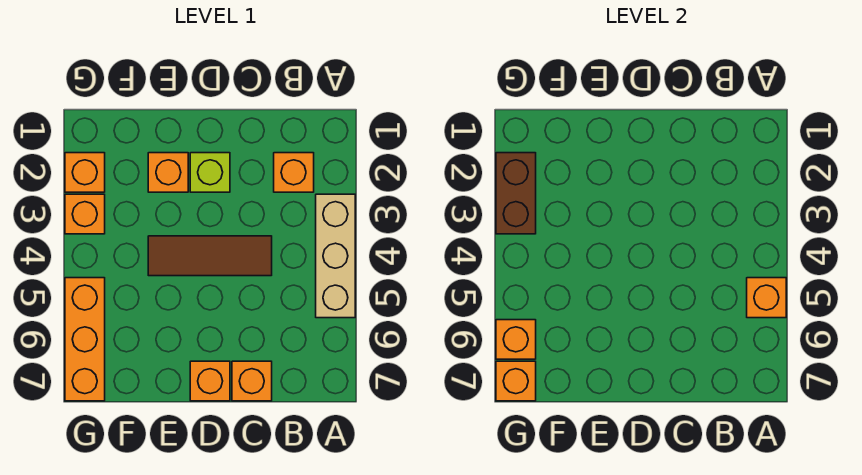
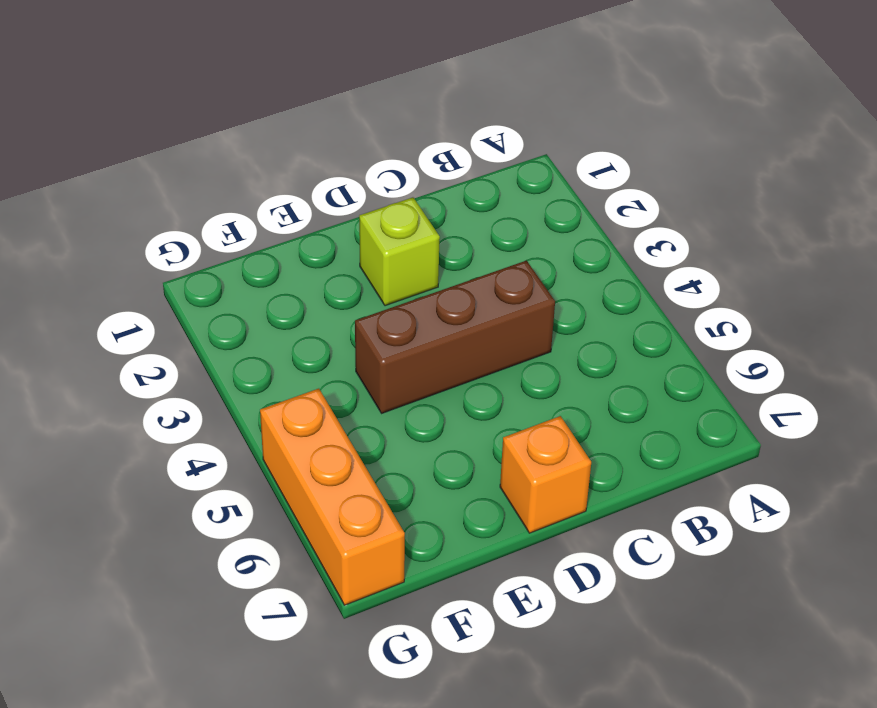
brown brick C4:E4 level 1 -> brown tile C4:E4 level 1
none -> tan brick A3:A5 level 1
none -> orange brick B2 level 1
none -> orange brick C7 level 1

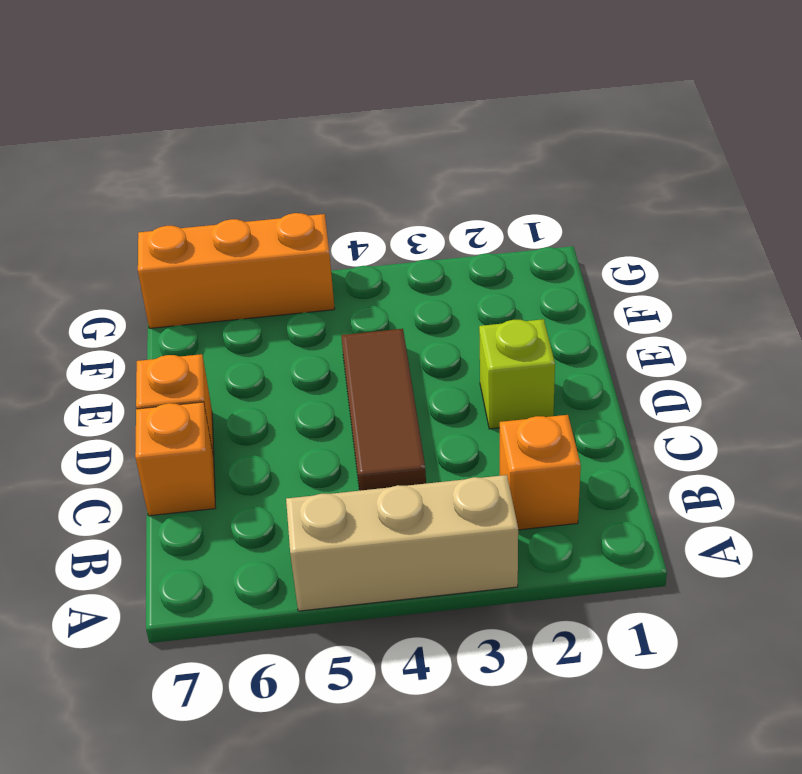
none -> orange brick E2 level 1
none -> orange brick G2 level 1
none -> orange brick G3 level 1

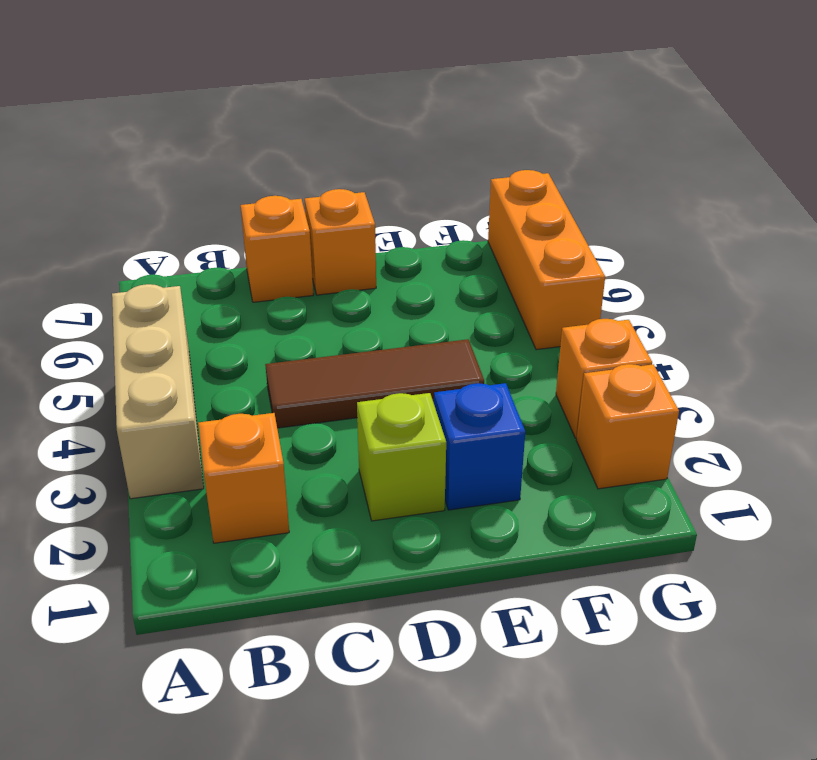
blue brick E2 level 1 -> orange brick E2 level 1
none -> orange brick A5 level 2
none -> brown brick G2:G3 level 2
none -> orange brick G6 level 2

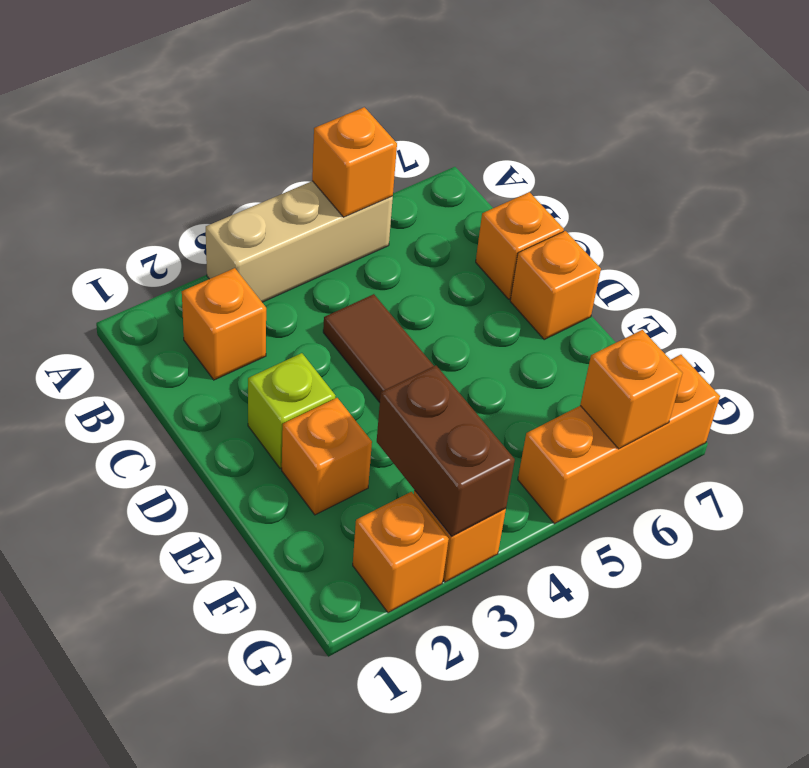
brown brick F3:G3 level 2 -> brown brick G2:G3 level 2
none -> orange brick G7 level 2

